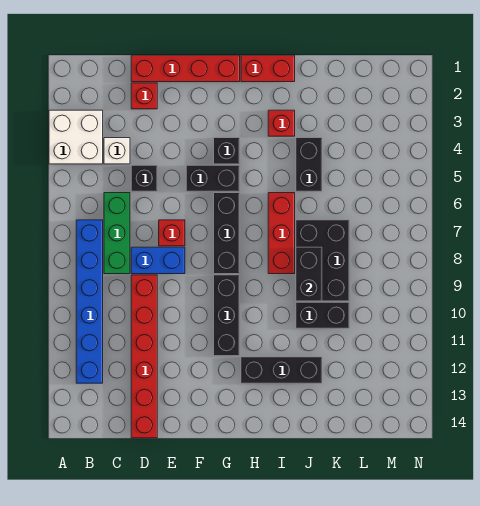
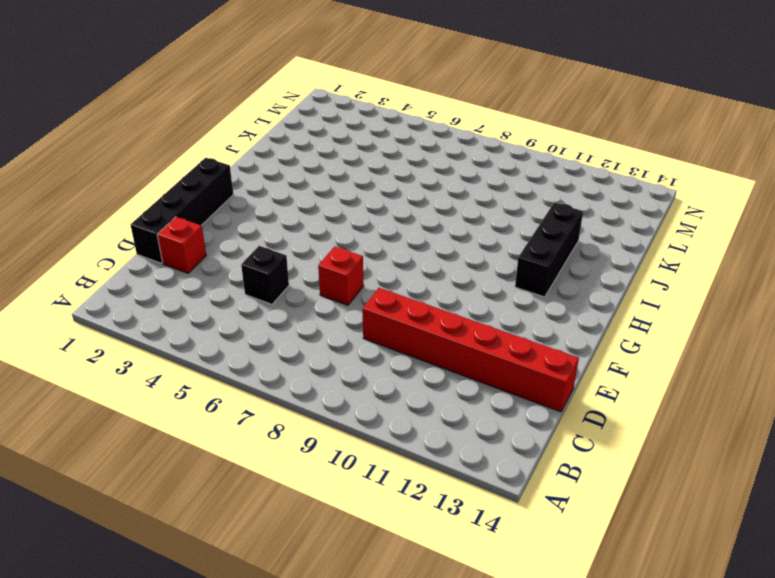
black brick D1:G1 level 1 -> red brick D1:G1 level 1
none -> white brick A3:B4 level 1
none -> blue brick B7:B12 level 1
none -> white brick C4 level 1

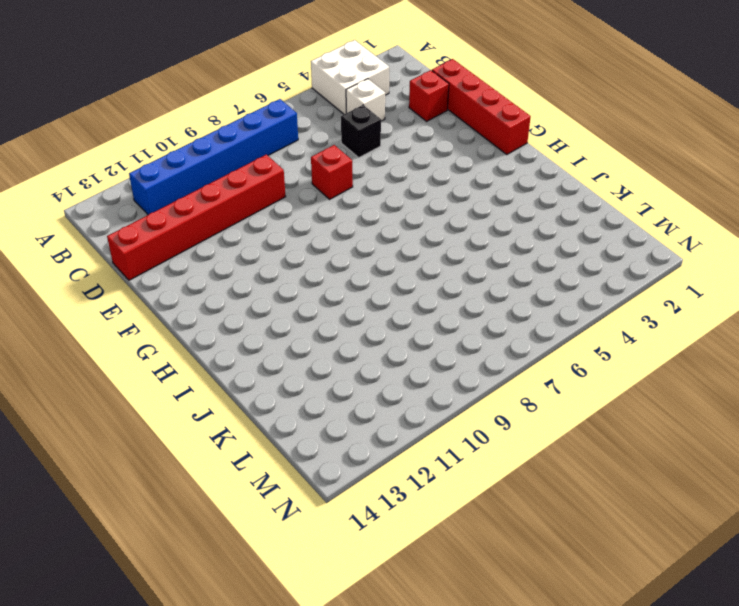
none -> green brick C6:C8 level 1
none -> blue brick D8:E8 level 1
none -> black brick F5:G5 level 1

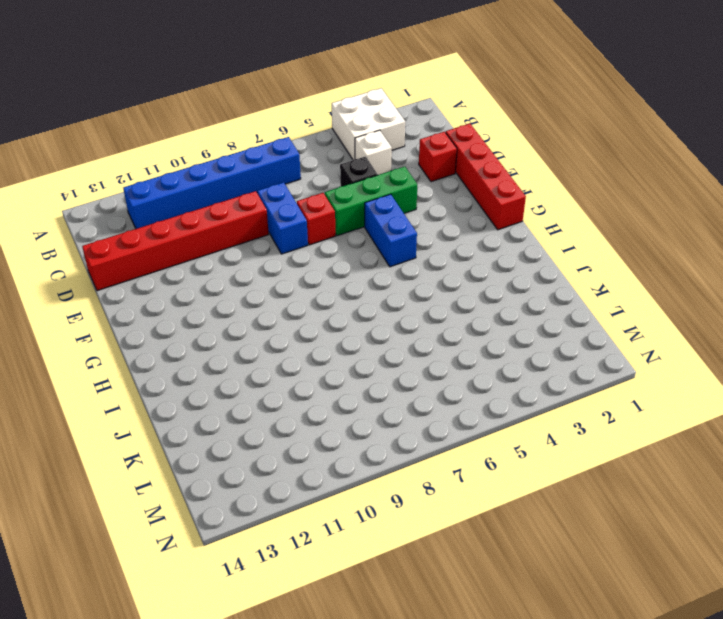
green brick E4:E6 level 1 -> green brick C6:C8 level 1
blue brick F5:G5 level 1 -> black brick F5:G5 level 1
none -> black brick G4 level 1
none -> black brick G6:G8 level 1
none -> black brick G9:G11 level 1

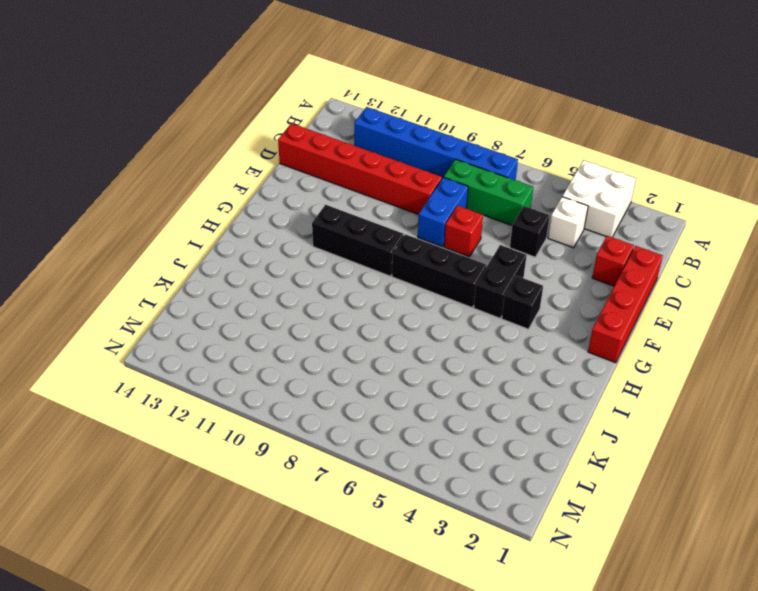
none -> red brick H1:I1 level 1
none -> black brick H12:J12 level 1
none -> red brick I3 level 1

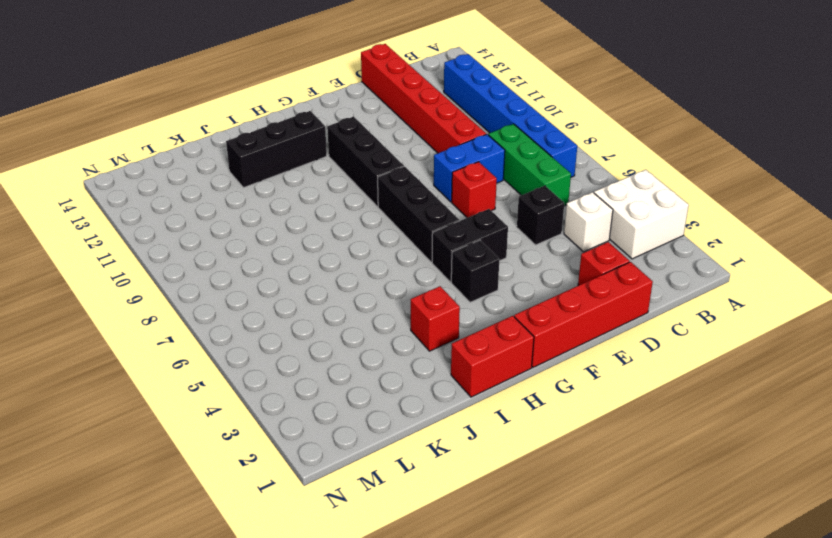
none -> red brick I6:I8 level 1
none -> black brick J4:J5 level 1
none -> black brick J7:K9 level 1

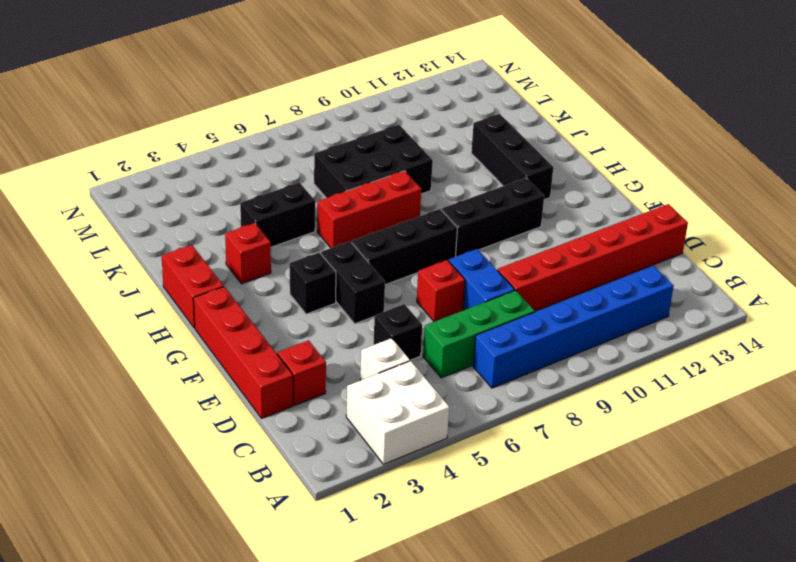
none -> black brick J10:K10 level 1
none -> black brick J8:J9 level 2

